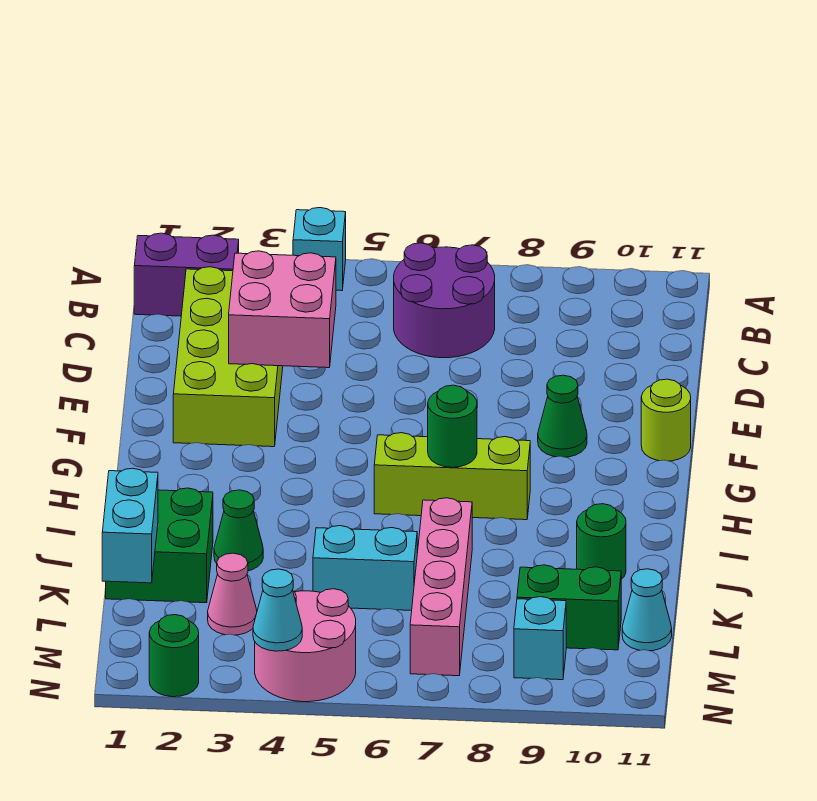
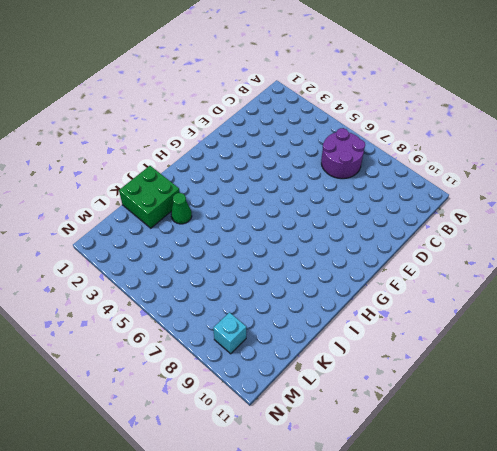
none -> cyan brick A4 level 1
none -> purple brick B1:B2 level 1
none -> lime brick C2:F3 level 1

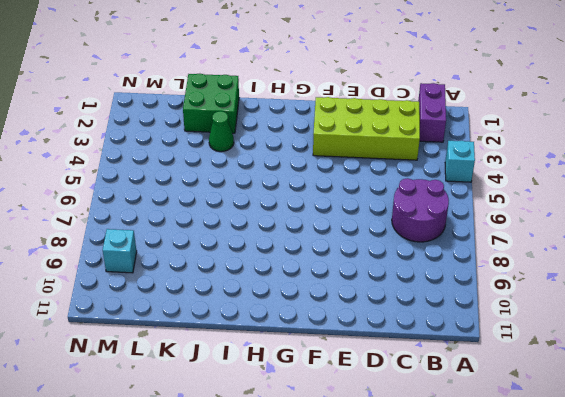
none -> green cone F9 level 1
none -> lime round brick F11 level 1
none -> lime brick H6:H8 level 1

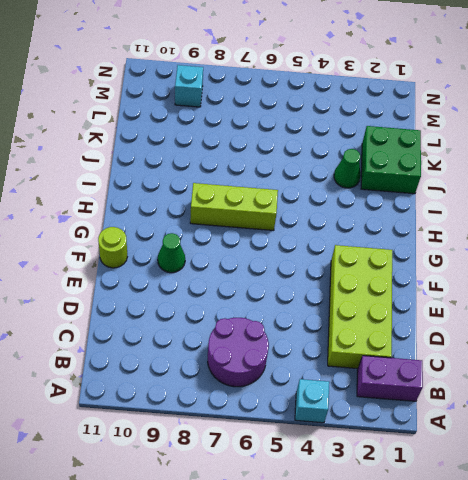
none -> pink brick J7:M7 level 1
none -> green round brick J10 level 1
none -> cyan brick K5:K6 level 1

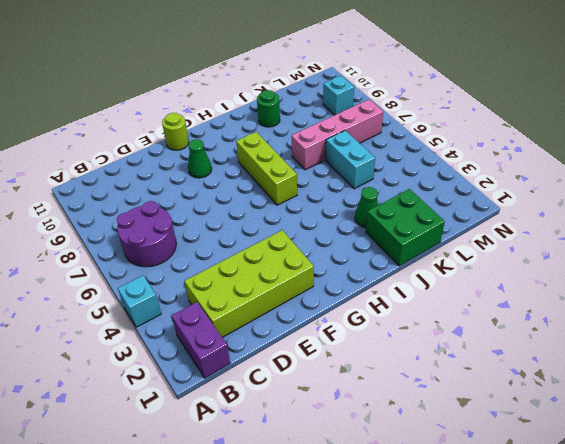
none -> pink cone L3 level 1
none -> green brick L9:L10 level 1
none -> cyan cone L11 level 1

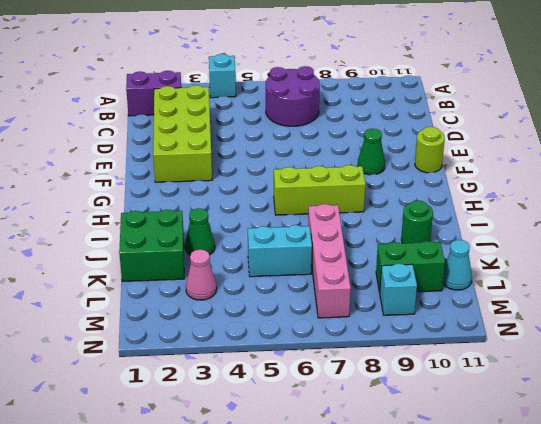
none -> pink round brick M4:N5 level 1
none -> green round brick N2 level 1
none -> pink brick D3:E4 level 2

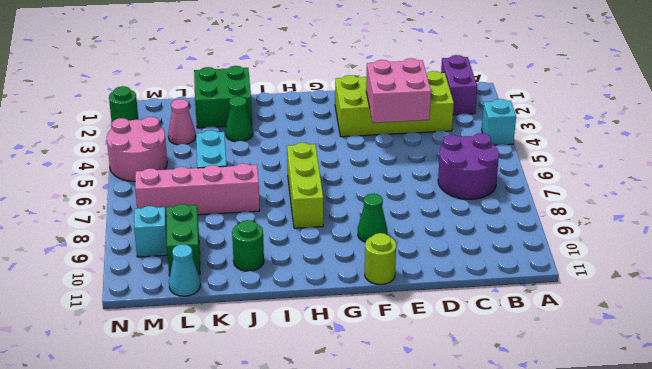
none -> green round brick H7 level 2
none -> cyan brick K1:L1 level 2
none -> cyan cone N4 level 2

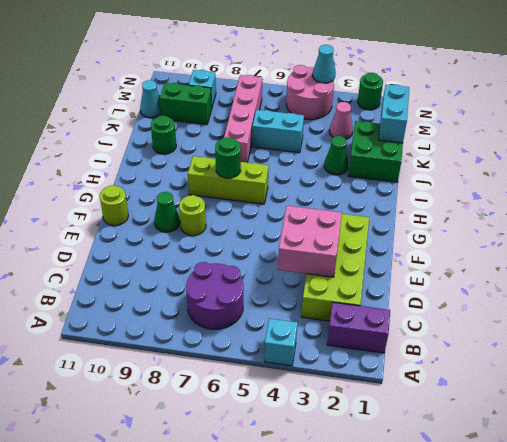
lime round brick F8 level 1 -> none

